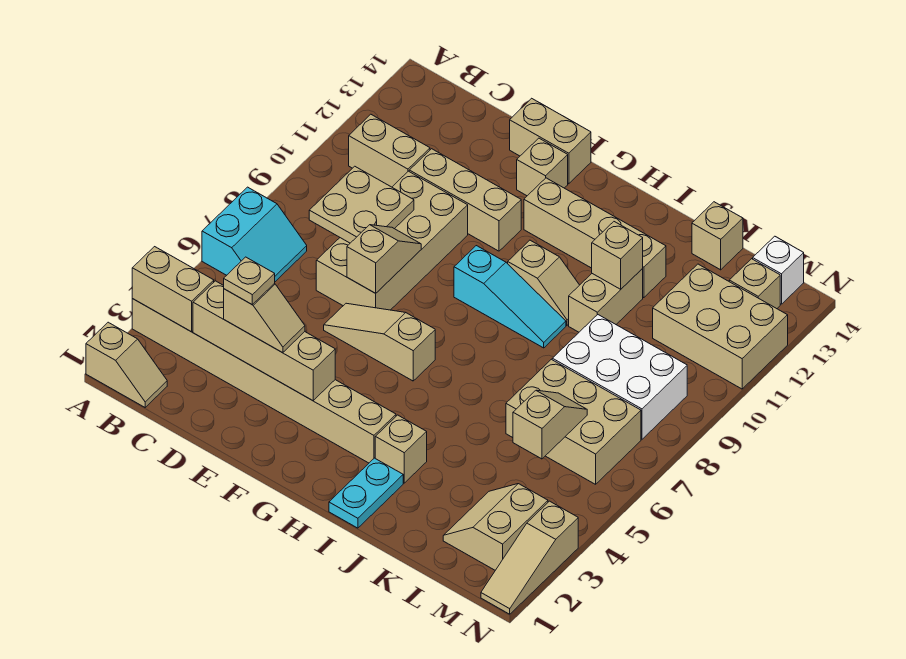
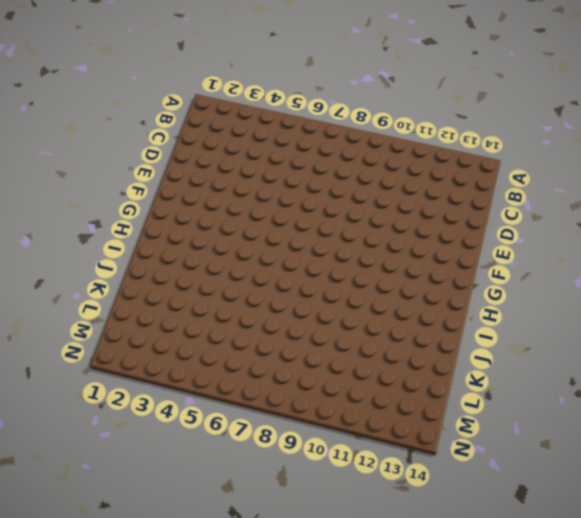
none -> tan slope A1:B1 level 1 top A
none -> tan brick A3:H3 level 1
none -> cyan slope A6:B7 level 1 top A
none -> tan brick B11:C11 level 1

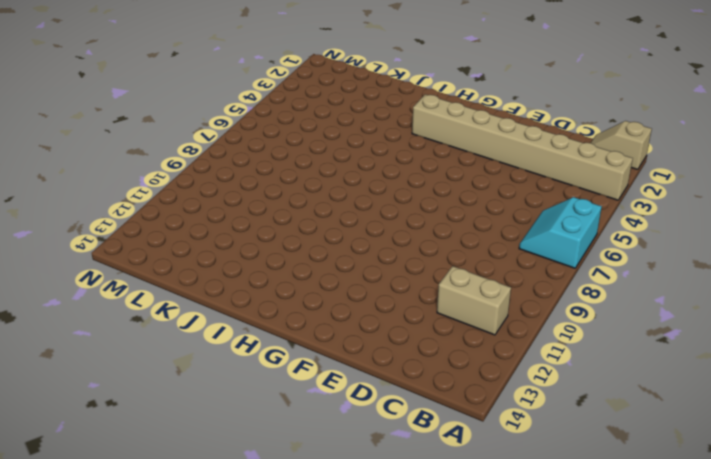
none -> tan brick D7:E10 level 1
none -> tan brick D11:F11 level 1
none -> tan slope E6:G6 level 1 top G
none -> tan brick E14:F14 level 1

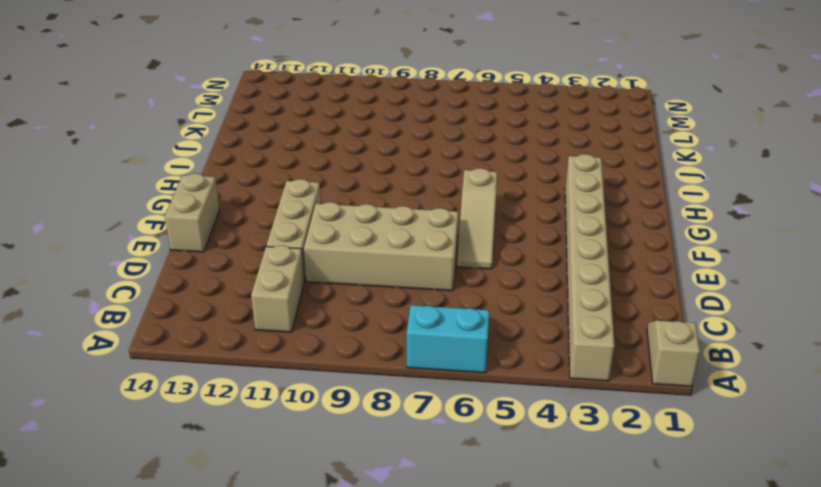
none -> tan brick F13 level 1
none -> cyan slope G9:I9 level 1 top G
none -> tan brick G12:J12 level 1
none -> tan slope H10:I10 level 1 top H

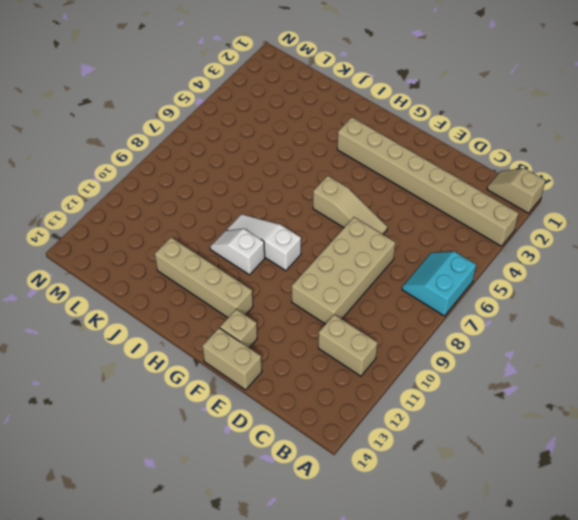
white slope G9:I9 level 1 top G -> cyan slope G9:I9 level 1 top G
white slope H10:I10 level 1 top H -> tan slope H10:I10 level 1 top H
none -> tan brick D11:F11 level 1
none -> cyan plate I1:I2 level 1
none -> tan brick I3 level 1
none -> tan brick J10:J11 level 1

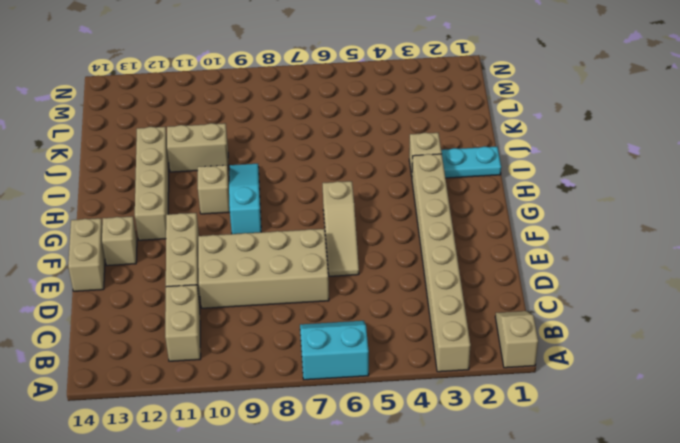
none -> tan brick K6:M7 level 1
none -> white brick K8:M9 level 1
none -> tan brick K14 level 1
none -> tan slope L2:M3 level 1 top M

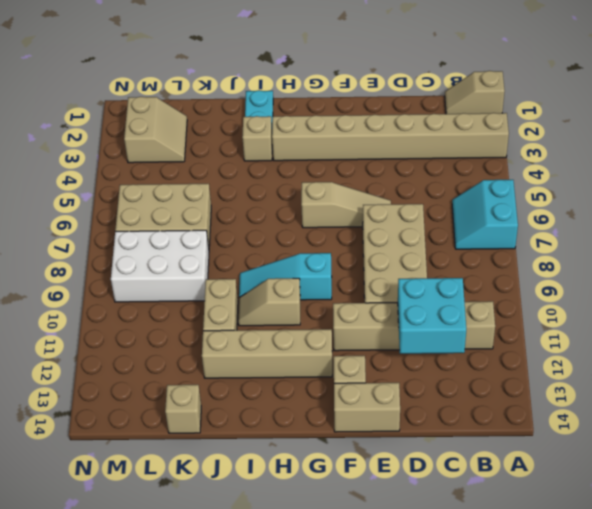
cyan brick C11:D12 level 2 -> none
none -> tan brick L11:N12 level 1
none -> tan brick M13 level 1
none -> white brick M14 level 1
none -> tan slope N1:N3 level 1 top 3

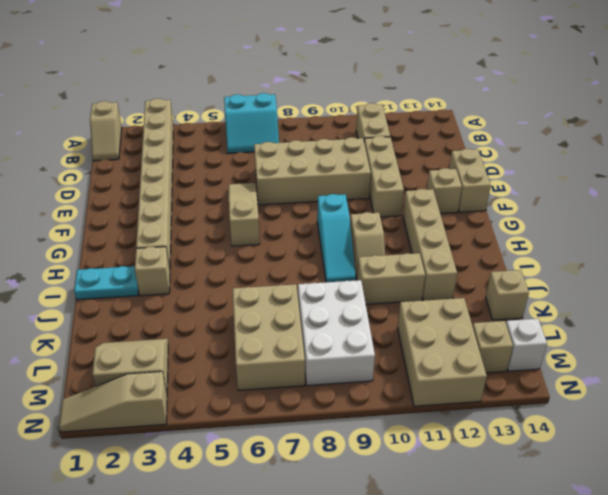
none -> tan brick A3:B3 level 2
none -> tan brick C3:F3 level 2
none -> tan plate C8:D9 level 2
none -> tan slope E7:E8 level 2 top 7

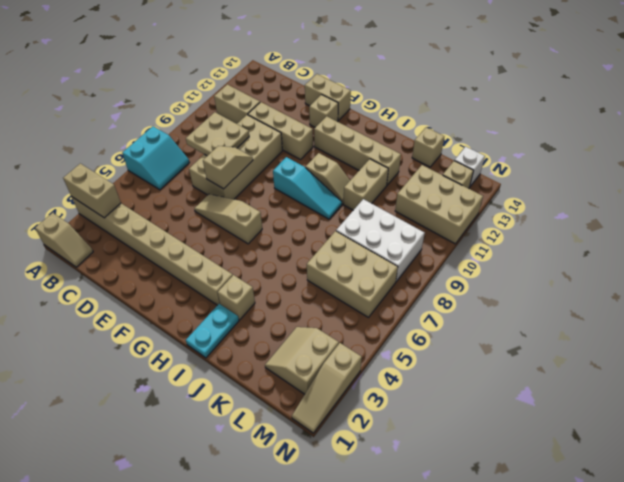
none -> tan brick C3:F3 level 2
none -> tan brick J11 level 2
none -> tan slope L5:L6 level 2 top 5
none -> tan slope D3:E3 level 3 top D

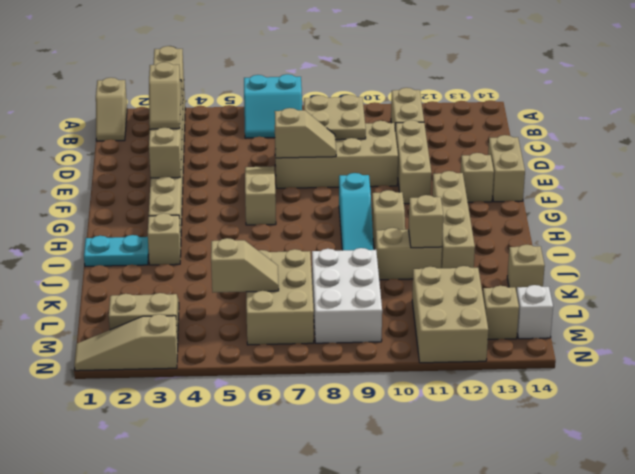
none -> tan plate D3 level 4

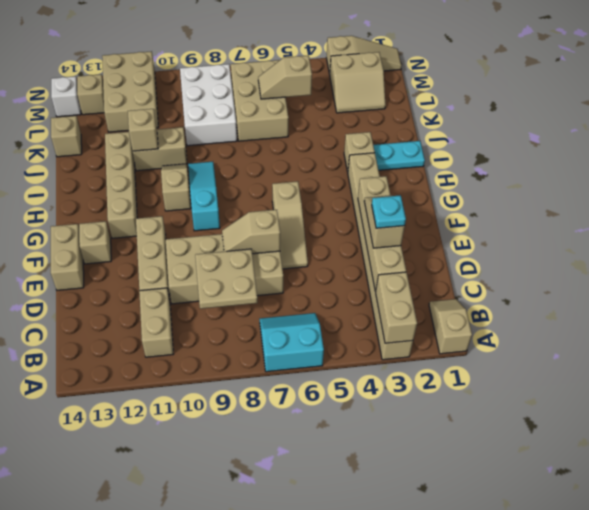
cyan plate D3 level 4 -> tan plate D3 level 4

